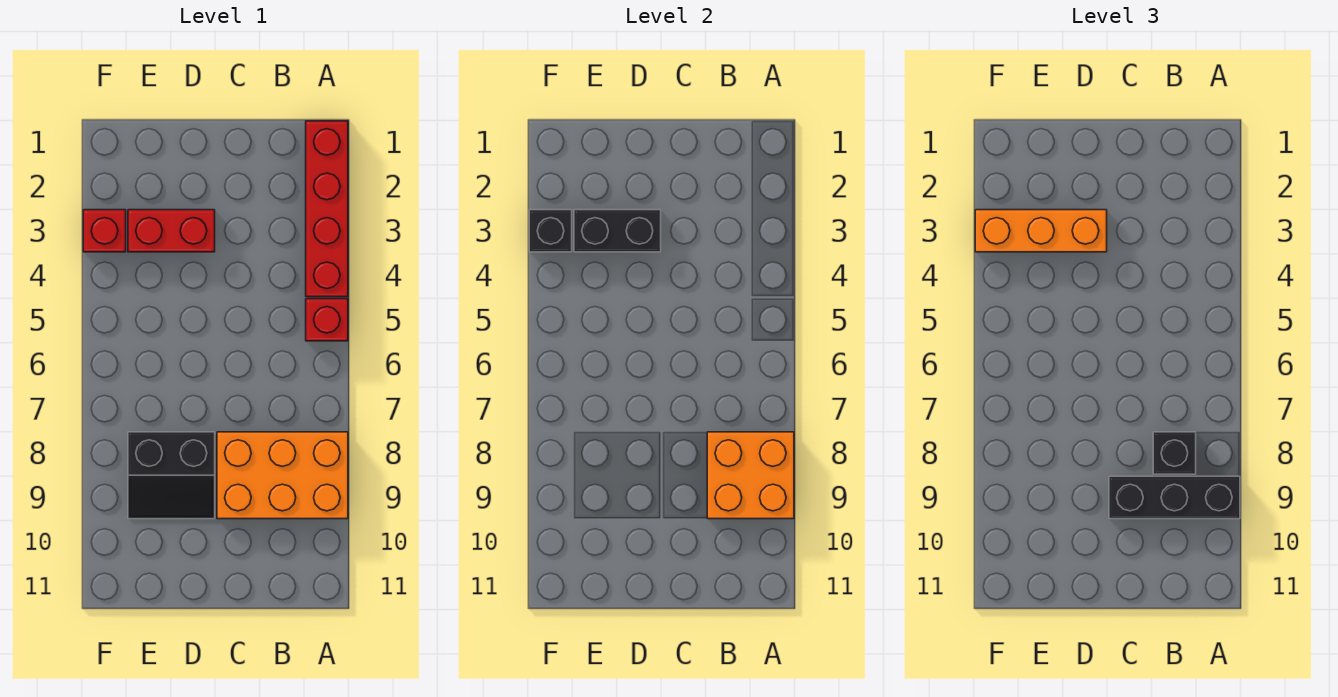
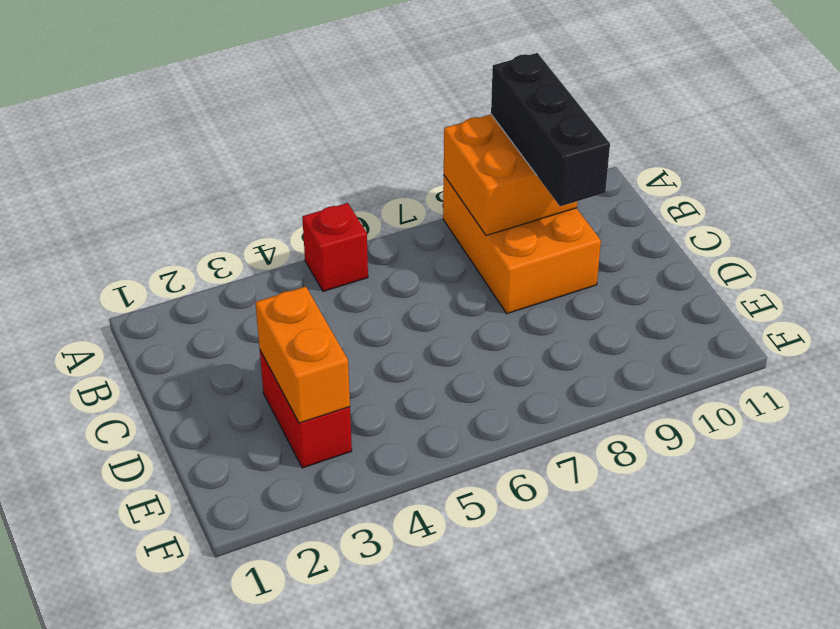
orange brick D3:E3 level 2 -> black brick D3:E3 level 2
none -> red brick A1:A4 level 1
none -> black slope D8:E9 level 1 top 8
none -> red brick F3 level 1

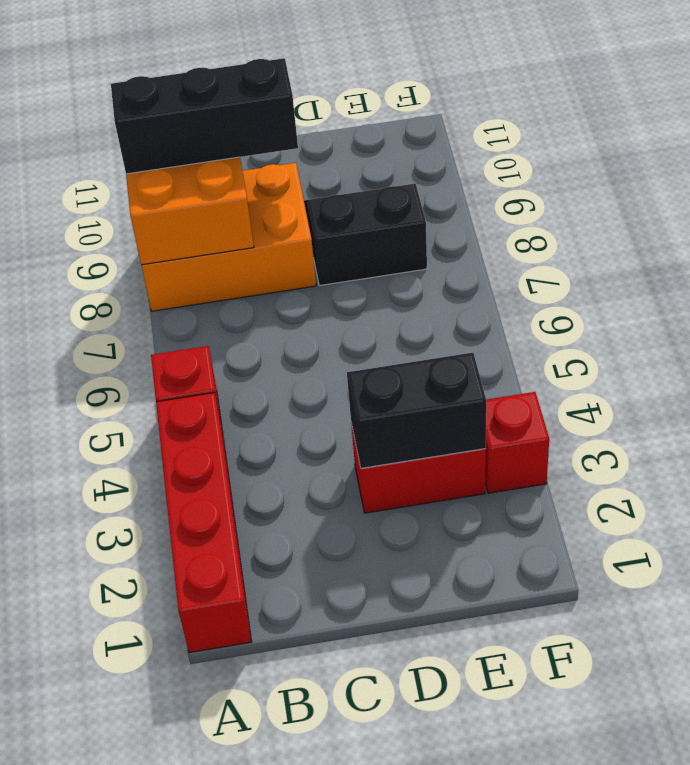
none -> black brick F3 level 2
none -> black brick B8 level 3
none -> orange brick D3:F3 level 3

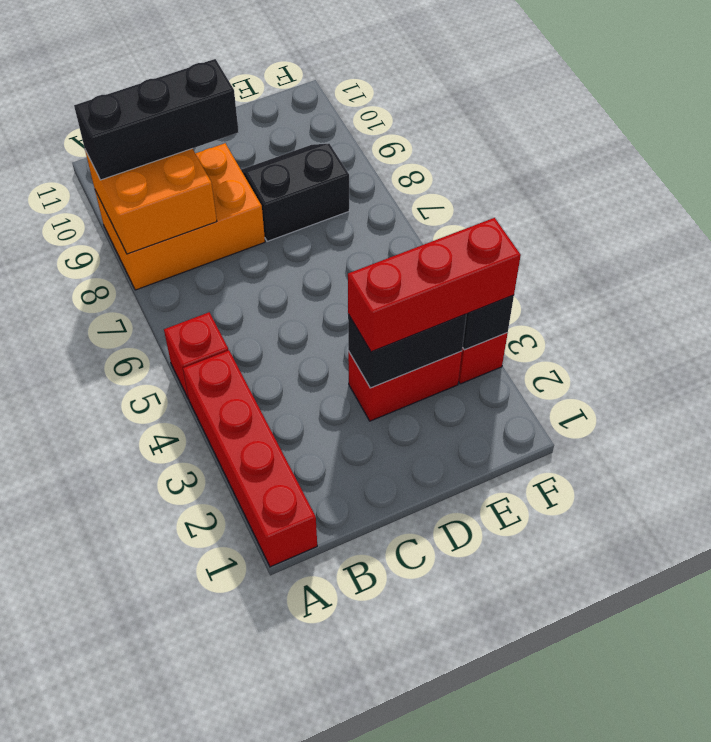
red brick D3:F3 level 3 -> orange brick D3:F3 level 3
none -> black brick B8 level 3

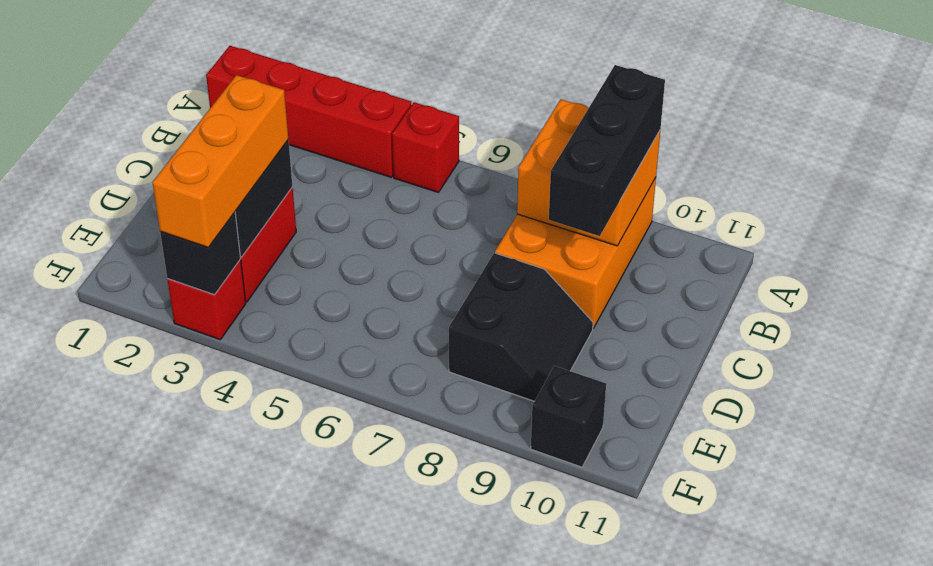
black brick F10 level 1 -> black brick B8 level 3

